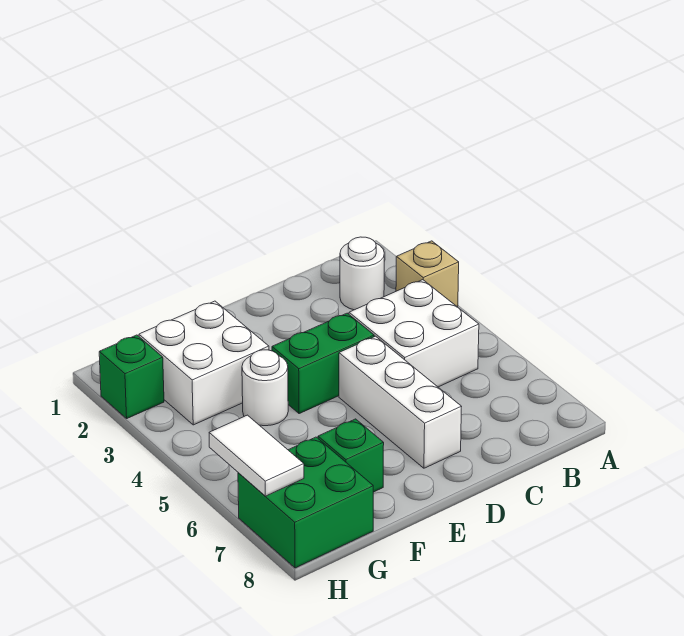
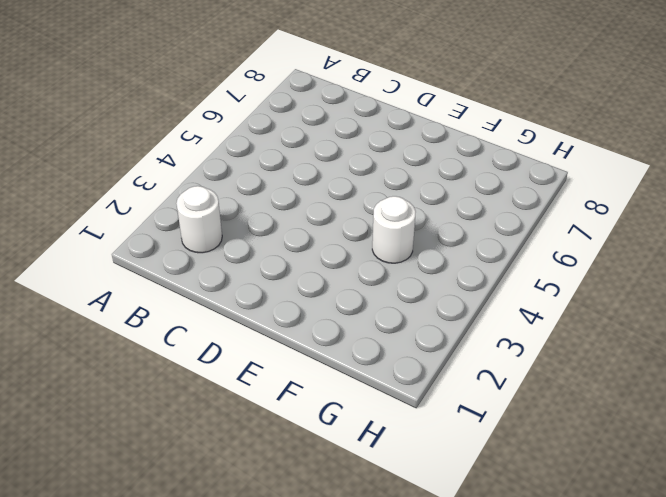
none -> tan brick A3 level 1
none -> white brick B4:C5 level 1

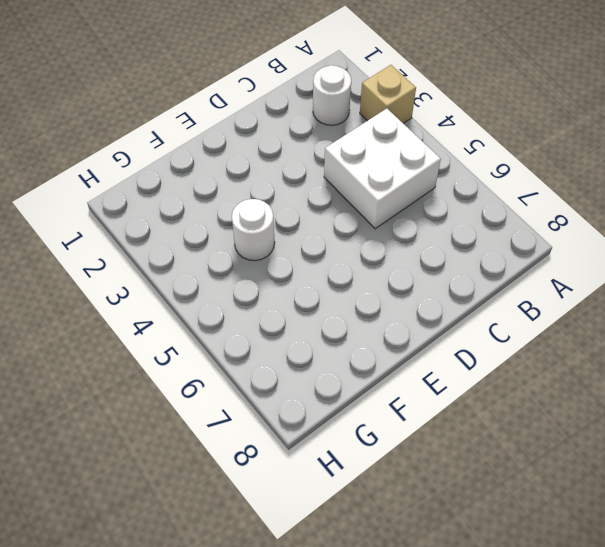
none -> green brick D4:E4 level 1
none -> white brick D5:D7 level 1

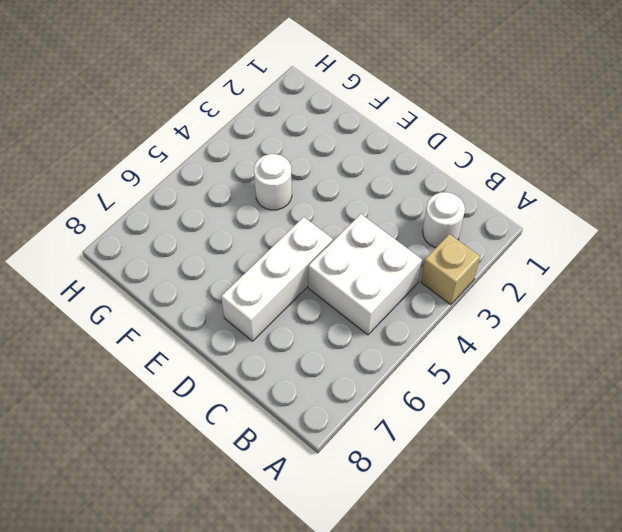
none -> green brick D4:E4 level 1
none -> white brick F2:G3 level 1

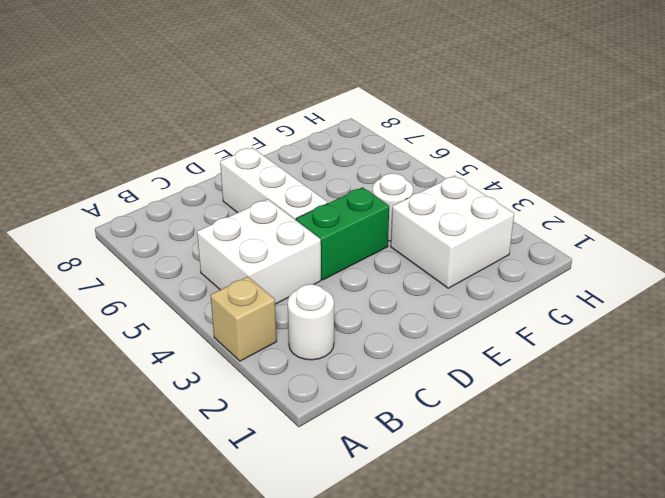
none -> green brick F7 level 1
none -> green brick G7:H8 level 1

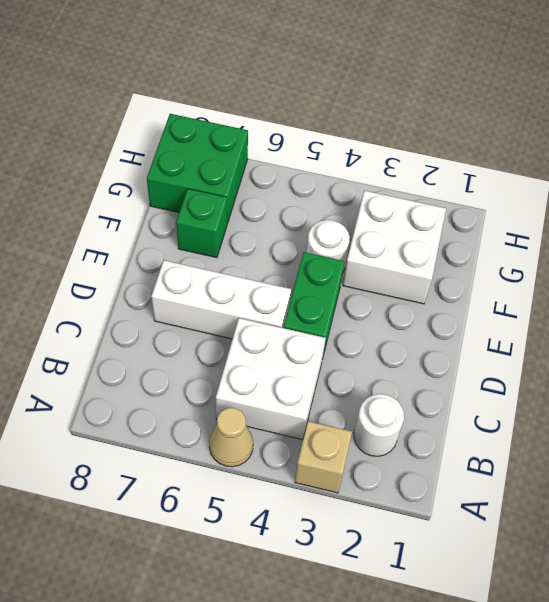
tan cone A5 level 1 -> none
none -> green brick H2 level 1
none -> white tile H6:H7 level 2

